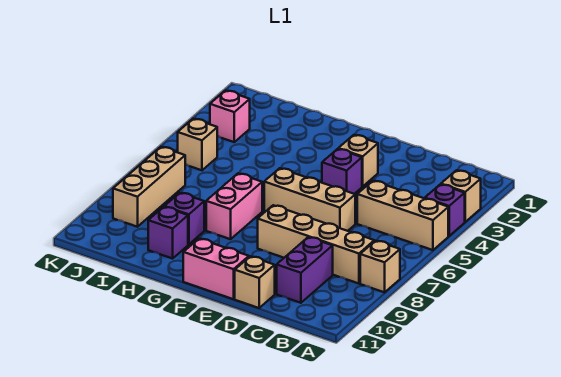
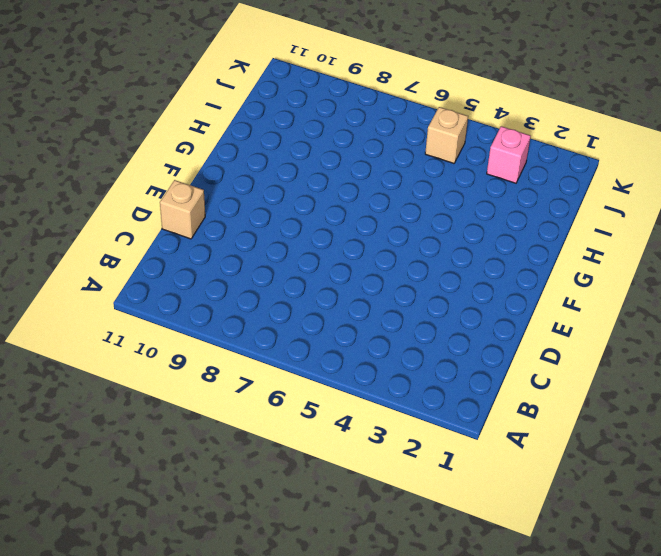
none -> tan brick A3 level 1
none -> purple brick A4 level 1
none -> tan brick A5:C5 level 1

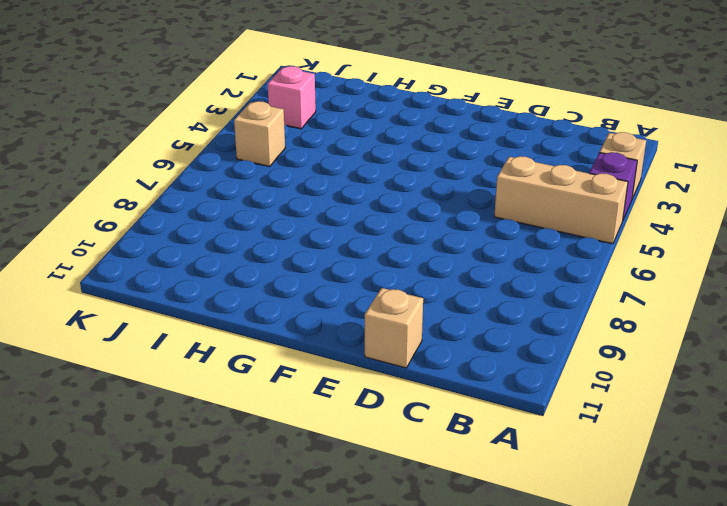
none -> tan brick A8 level 1
none -> tan brick B8:E8 level 1
none -> purple brick C9:C10 level 1

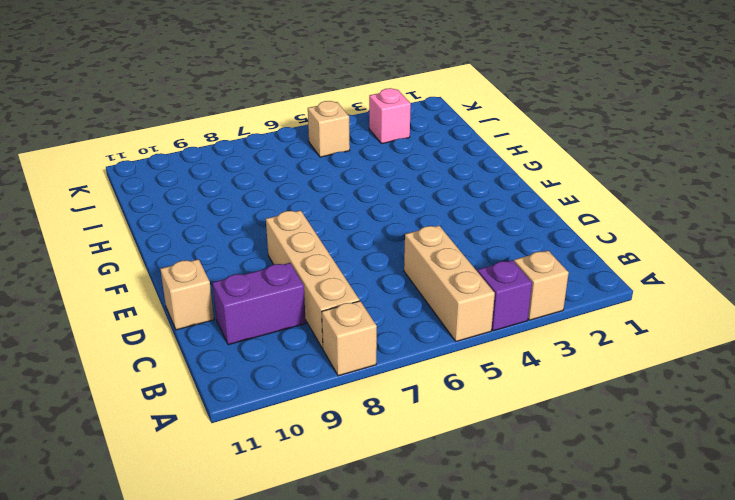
none -> tan brick D6:F6 level 1
none -> tan brick E3 level 1
none -> purple brick E4 level 1

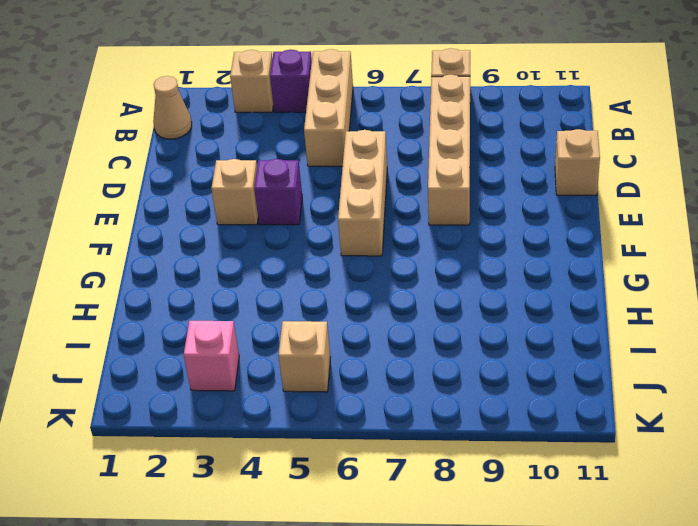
tan cone B1 level 1 -> none
none -> purple brick C9:C10 level 1
none -> pink brick E11:F11 level 1
none -> pink brick G7:G8 level 1

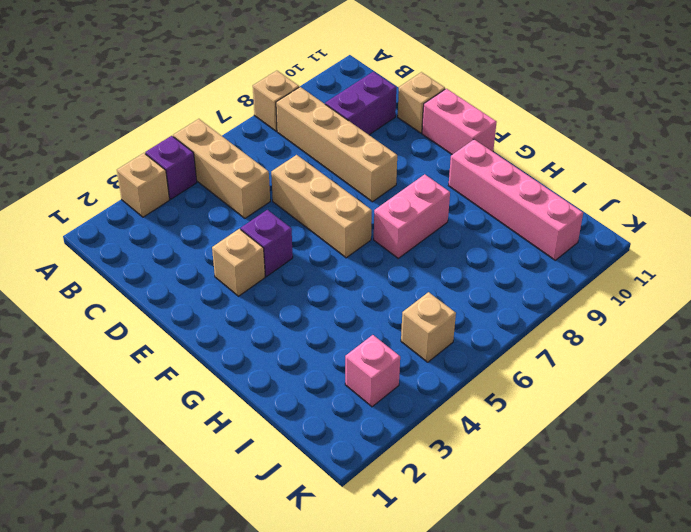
pink brick G10:J10 level 1 -> purple brick H10 level 1
none -> purple brick H9 level 1
none -> tan brick J7:J9 level 1

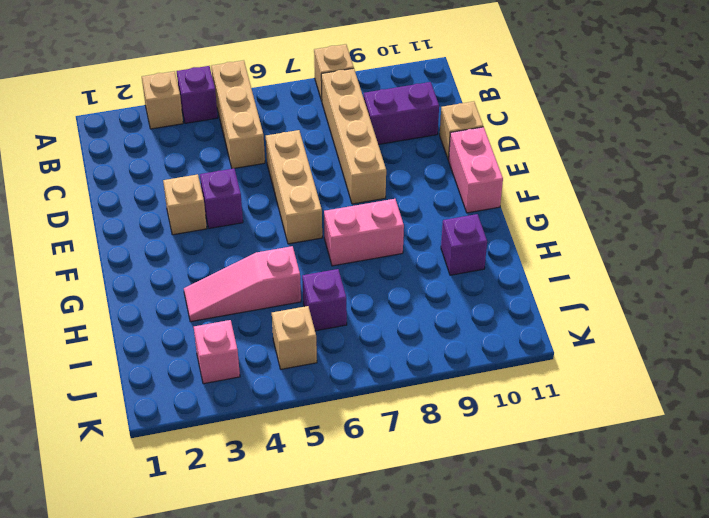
pink slope H3:H5 level 1 top 5 -> none
purple brick I6 level 1 -> purple brick H9 level 1
none -> tan brick J7:J9 level 1

